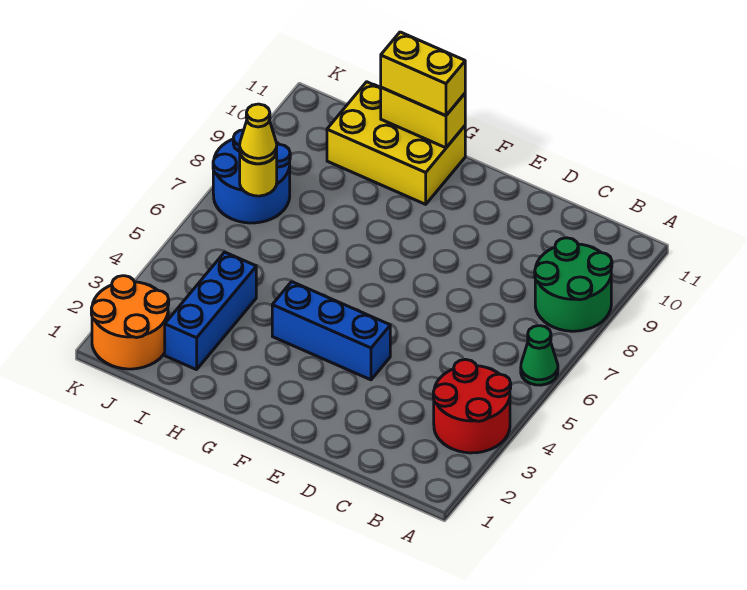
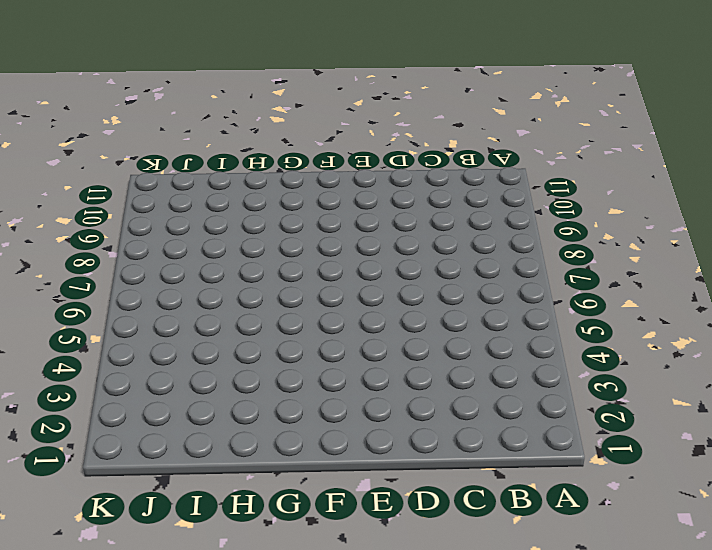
none -> red round brick A3:B4 level 1
none -> green cone A6 level 1
none -> green round brick A8:B9 level 1

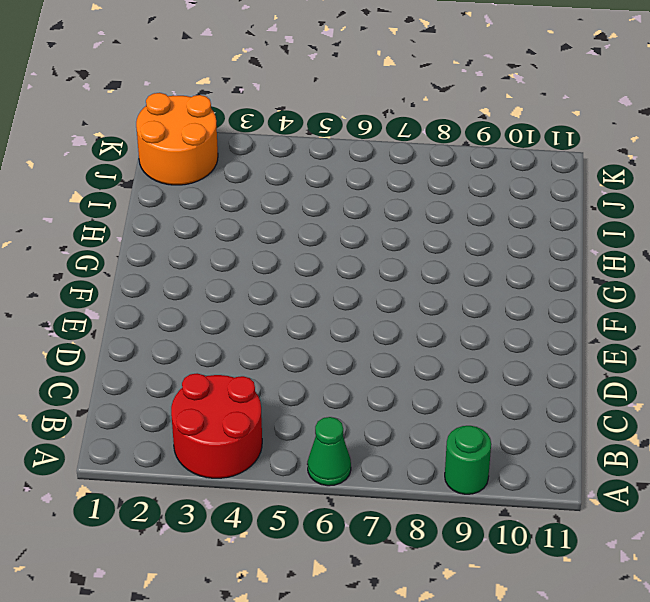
green round brick A9 level 1 -> green round brick A8:B9 level 1
none -> blue brick E4:G4 level 1
none -> yellow brick G10:I11 level 1
none -> blue brick I2:I4 level 1

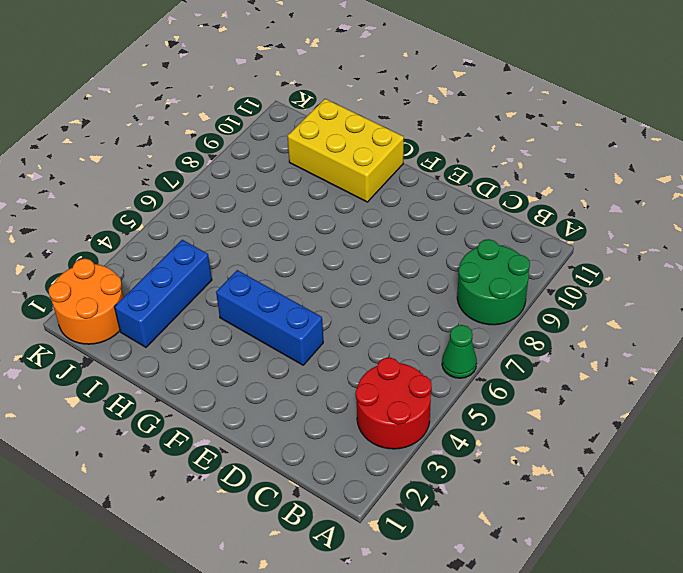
none -> blue round brick J7:K8 level 1
none -> yellow brick G11:H11 level 2
none -> yellow round brick J7 level 2

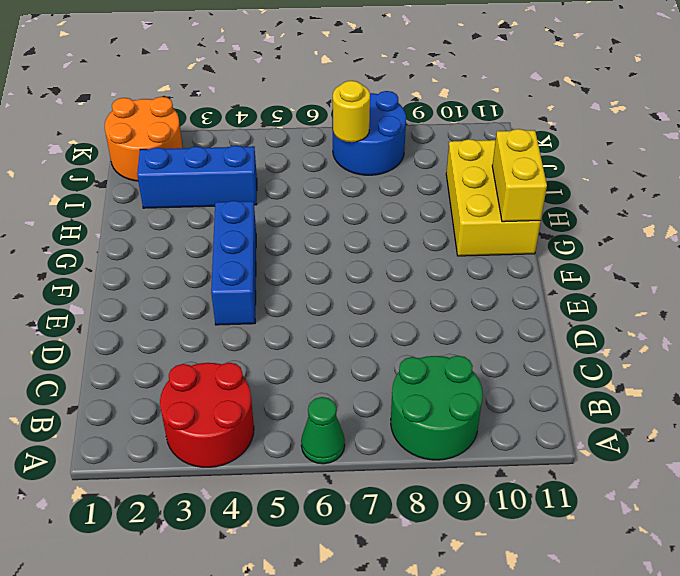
none -> yellow brick G11:H11 level 3
none -> yellow cone J7 level 3

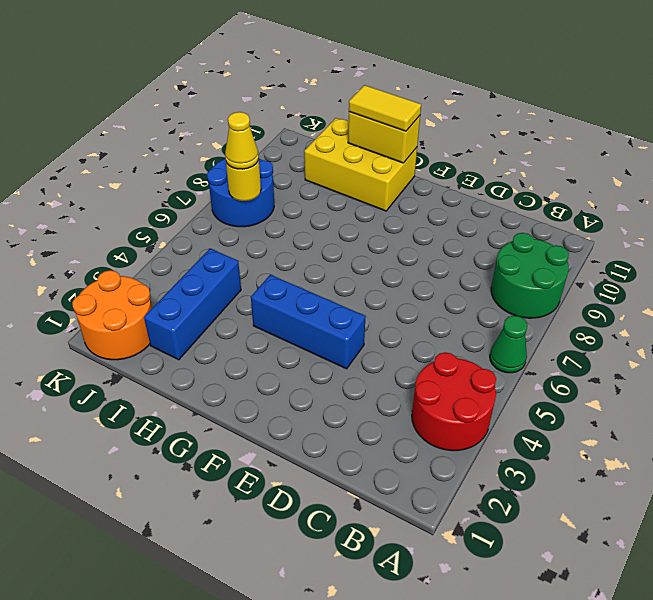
yellow tile G11:H11 level 3 -> yellow brick G11:H11 level 3

